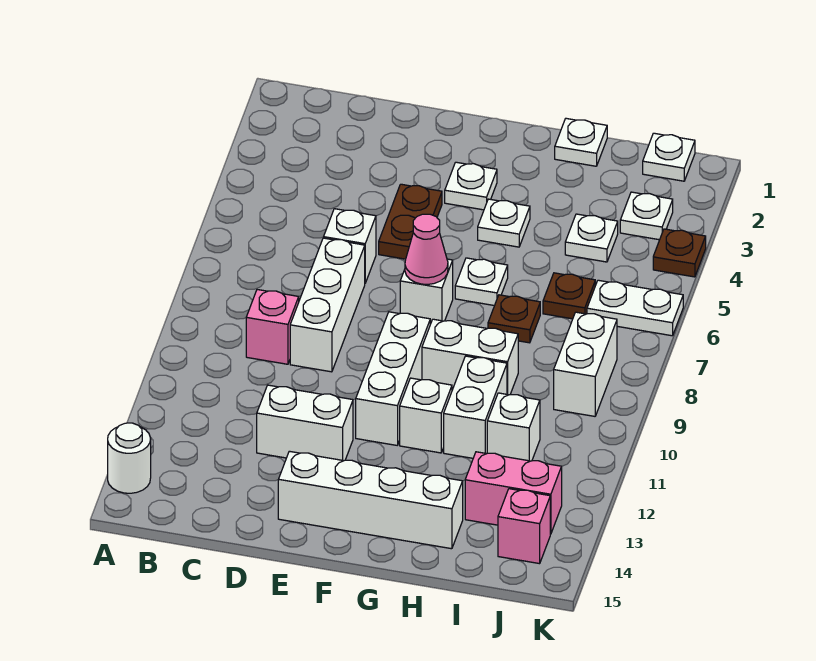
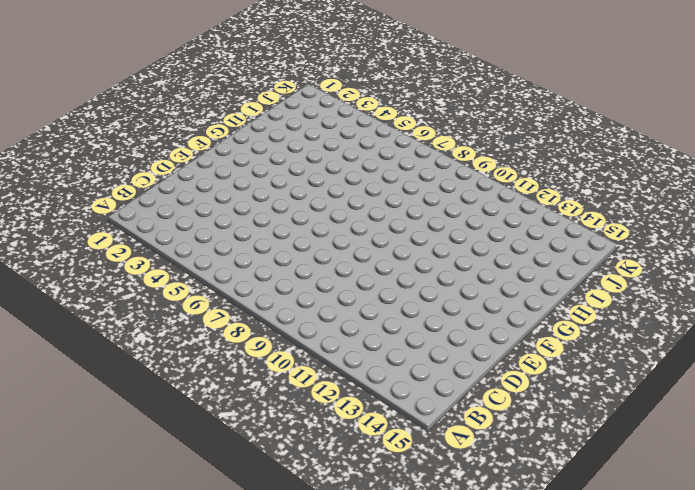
none -> white round brick A14 level 1
none -> pink brick C9 level 1
none -> white brick D6 level 1

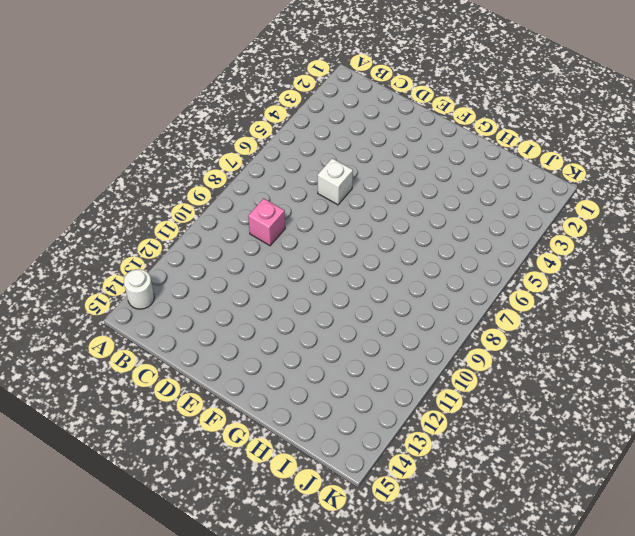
none -> white brick D7:D9 level 1
none -> white brick D12:E12 level 1
none -> brown plate E4:E5 level 1

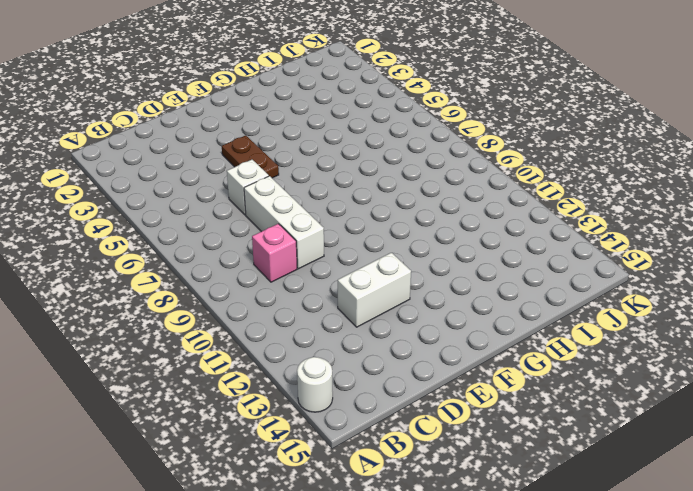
none -> white brick E14:H14 level 1
none -> white plate F3 level 1
none -> white brick F7 level 1

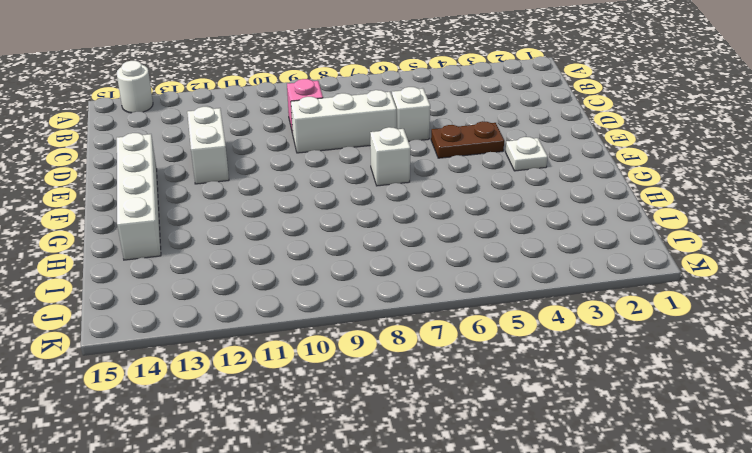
none -> white brick F9:F11 level 1
none -> white plate G4 level 1
none -> white plate G6 level 1

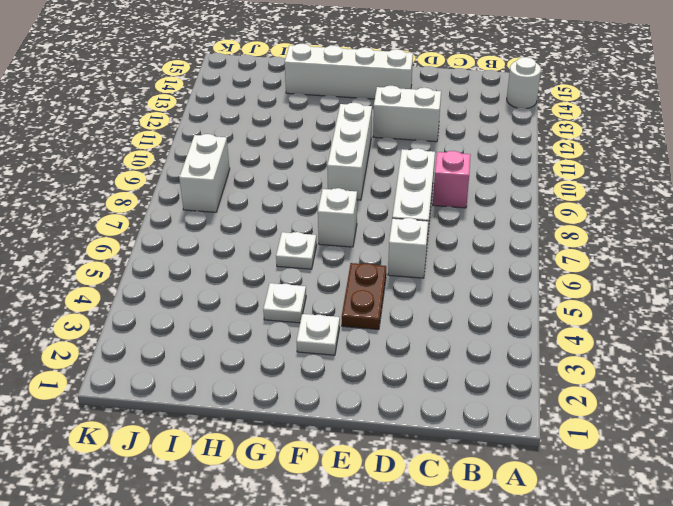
none -> white brick G9:H9 level 1
none -> white brick G11 level 1
none -> white plate H1 level 1

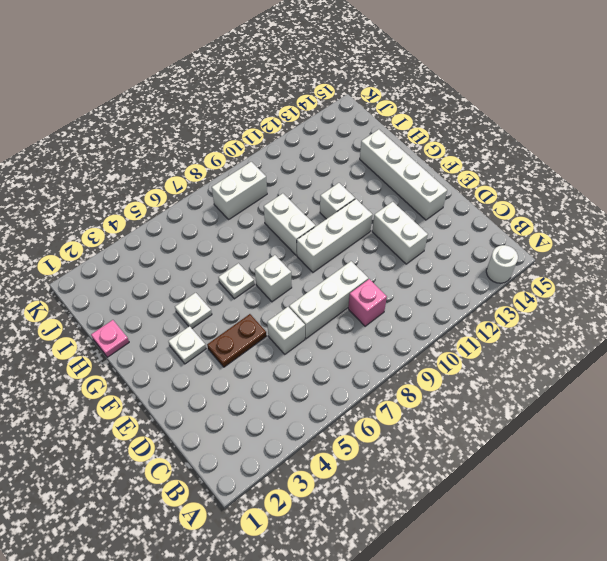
pink plate H1 level 1 -> white plate H1 level 1
none -> brown plate H7 level 1
none -> white brick H10:H11 level 1
none -> white plate I4 level 1

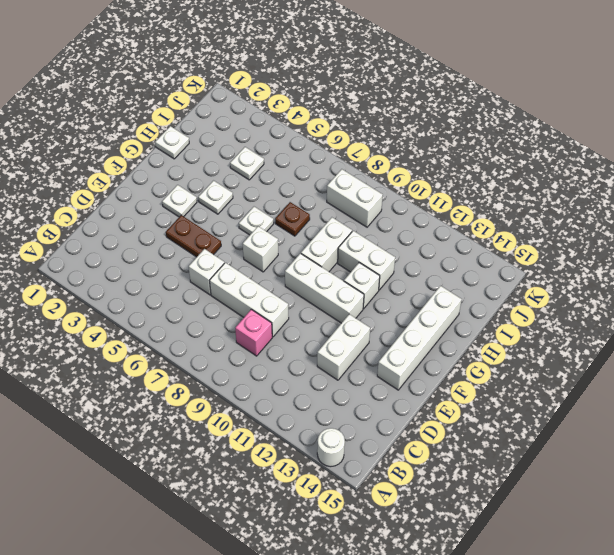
none -> brown plate I6 level 1
none -> white brick I11 level 1
none -> pink brick I13:J13 level 1

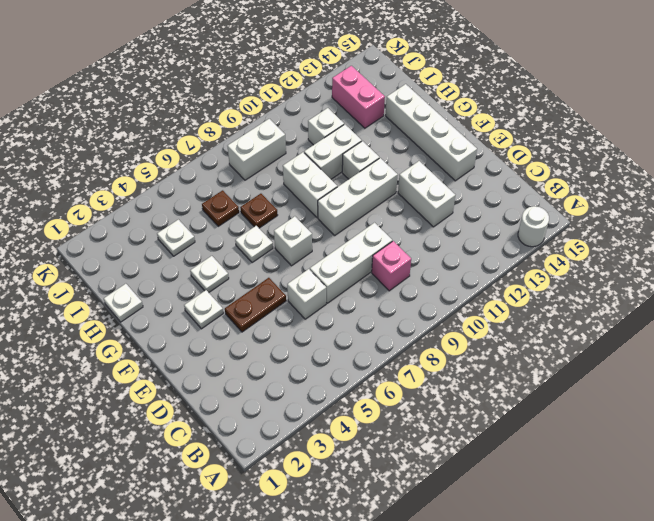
none -> white plate J1 level 1
none -> white plate J3 level 1
none -> white plate J6:K6 level 1

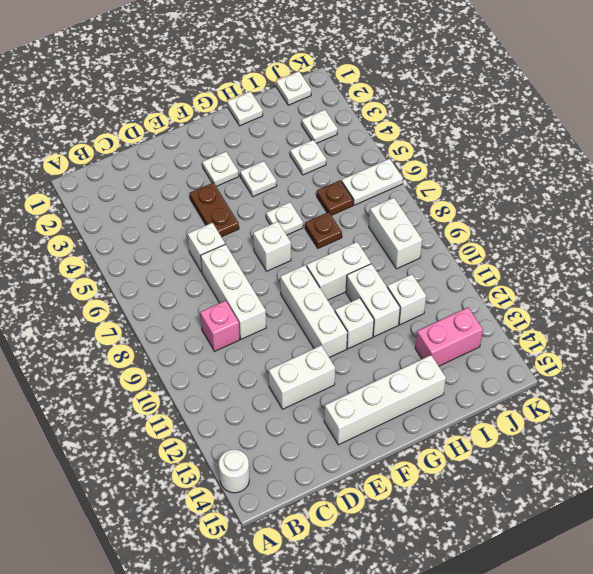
none -> pink brick J14 level 1
none -> brown plate K4 level 1
none -> pink cone F7 level 2

